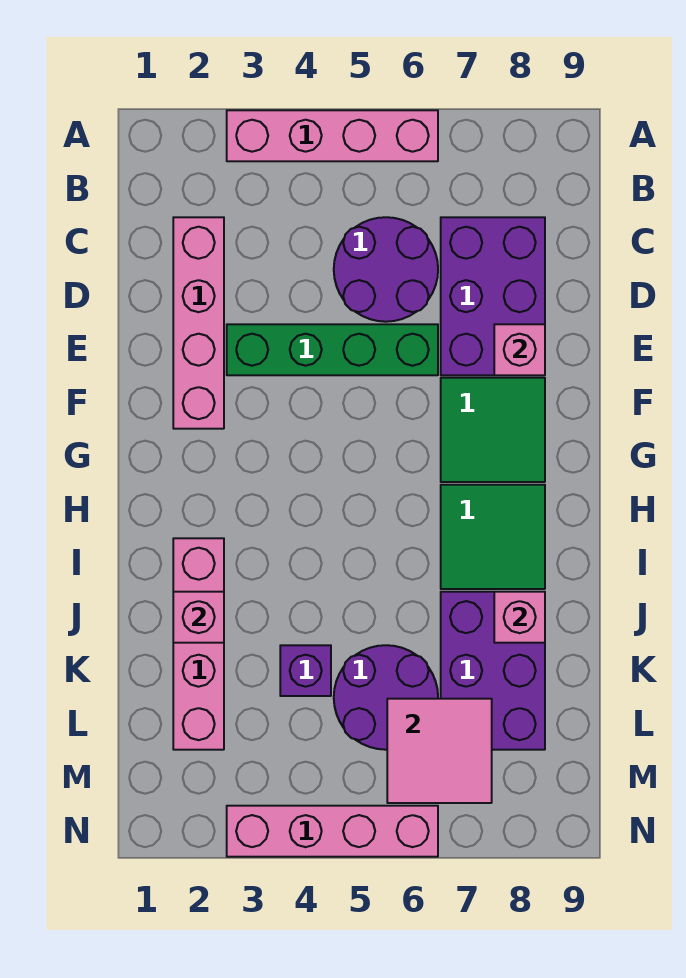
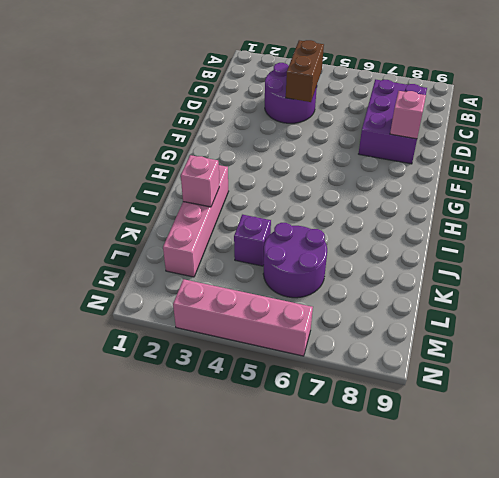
purple round brick C3:D4 level 1 -> purple round brick C5:D6 level 1
brown brick C4:D4 level 2 -> none
none -> pink brick A3:A6 level 1
none -> pink brick C2:F2 level 1
none -> green brick E3:E6 level 1

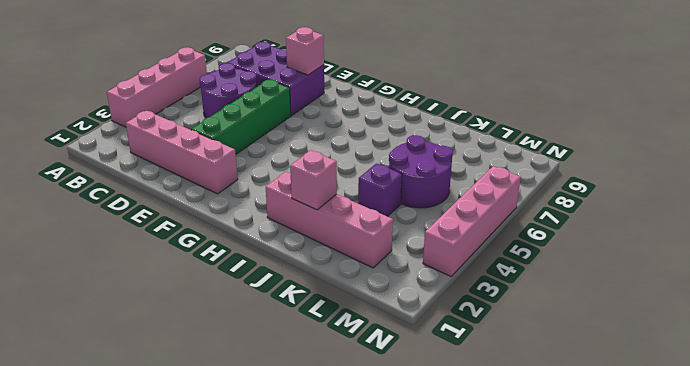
none -> green tile F7:G8 level 1
none -> green tile H7:I8 level 1
none -> purple brick J7:L8 level 1

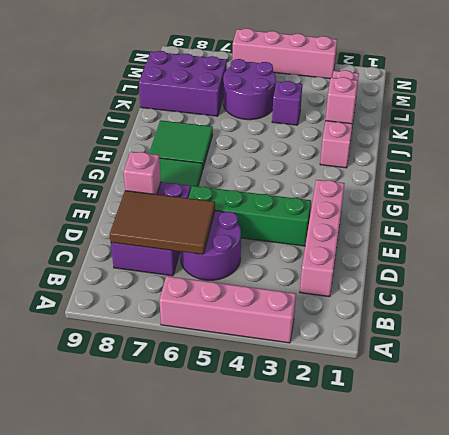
brown tile C6:D8 level 2 -> none
purple brick K7:L9 level 1 -> purple brick J7:L8 level 1
none -> pink brick J8 level 2
none -> pink tile L6:M7 level 2

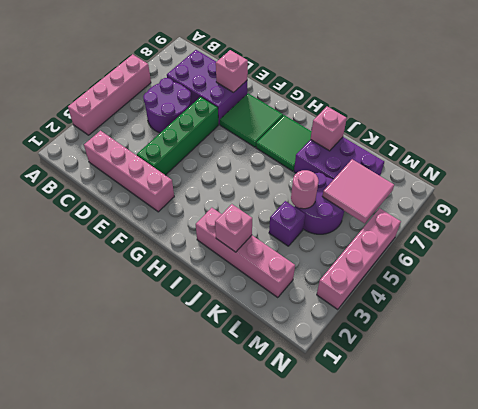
pink round brick K5 level 2 -> none

